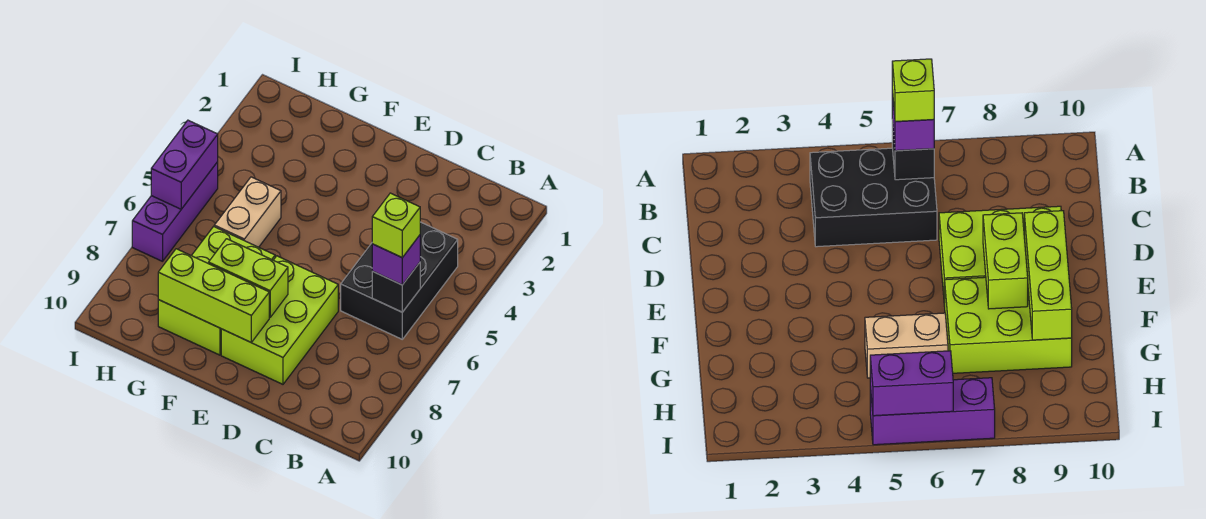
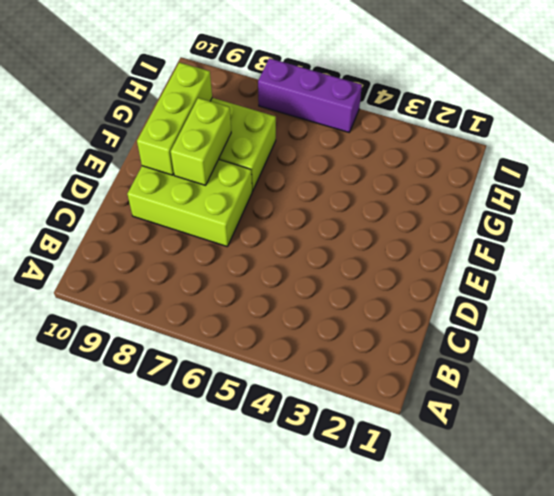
none -> black brick B4:C6 level 1
none -> tan brick G5:G6 level 1

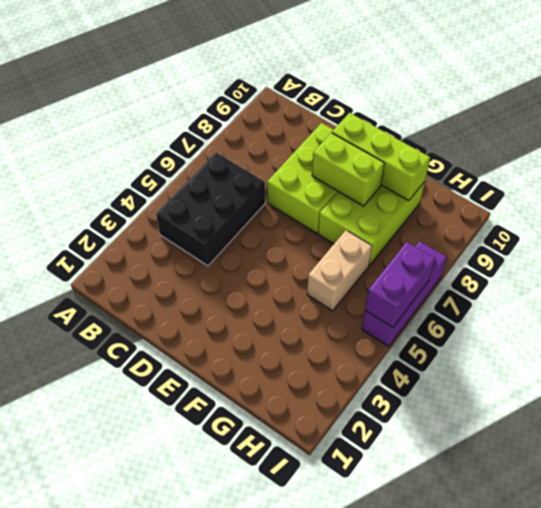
none -> black brick B6 level 2
none -> purple brick B6 level 3

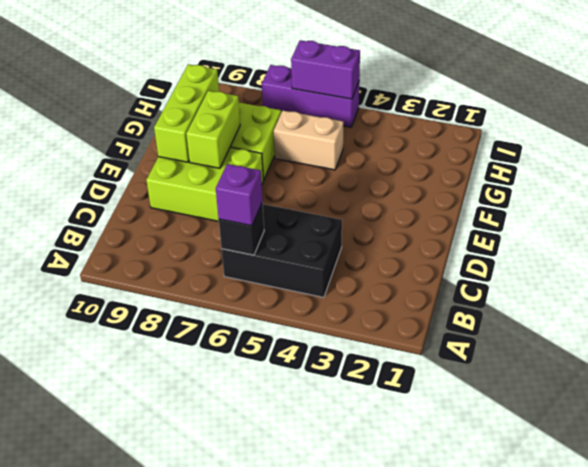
none -> lime brick B6 level 4

